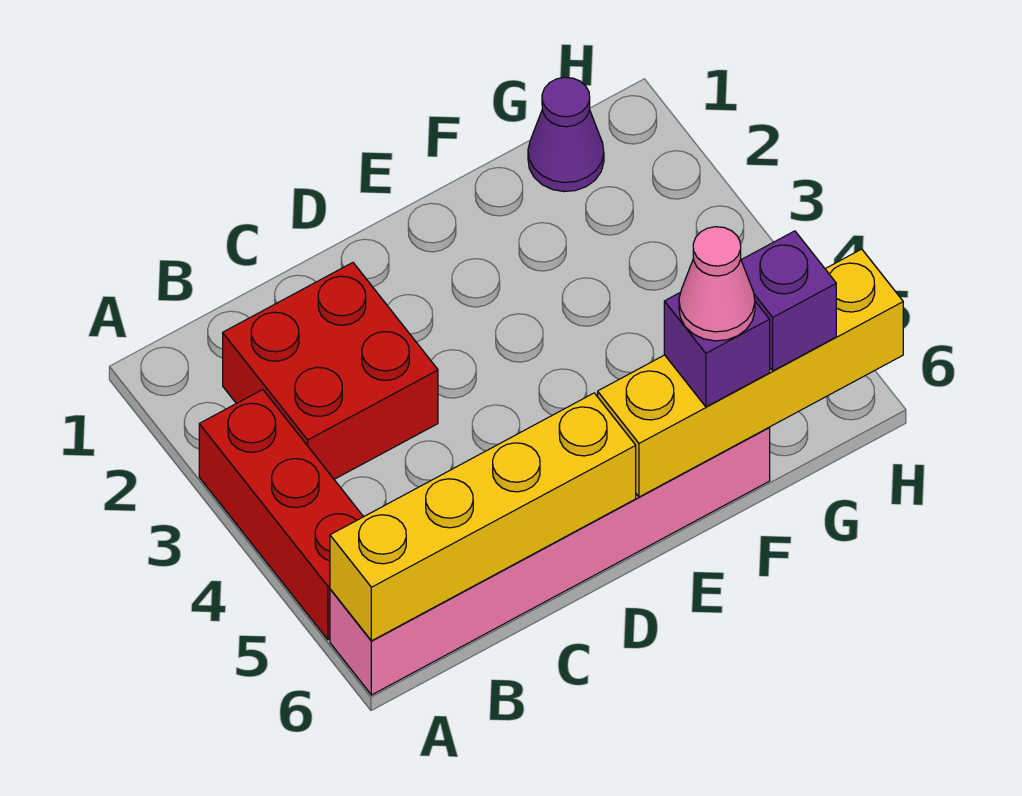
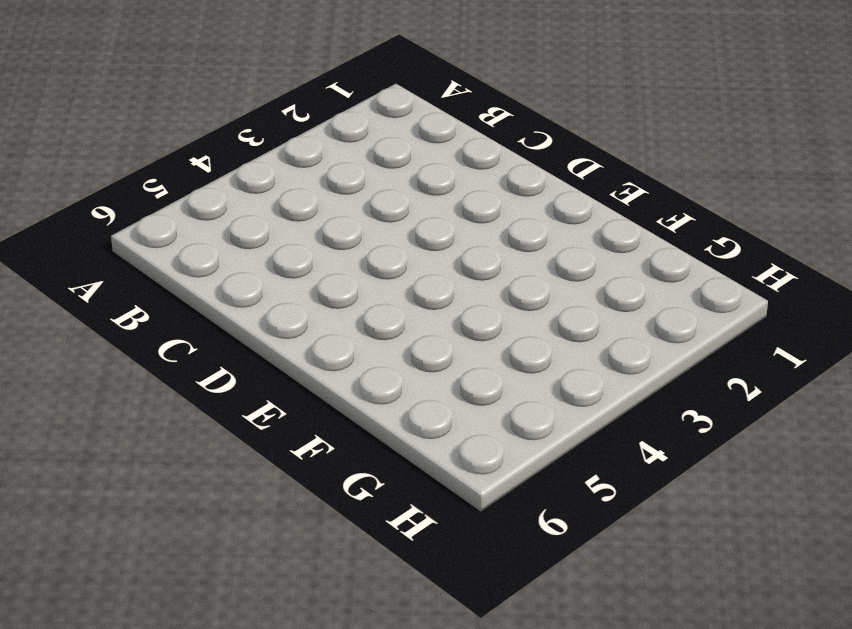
none -> red brick A3:A5 level 1
none -> pink brick A6:F6 level 1

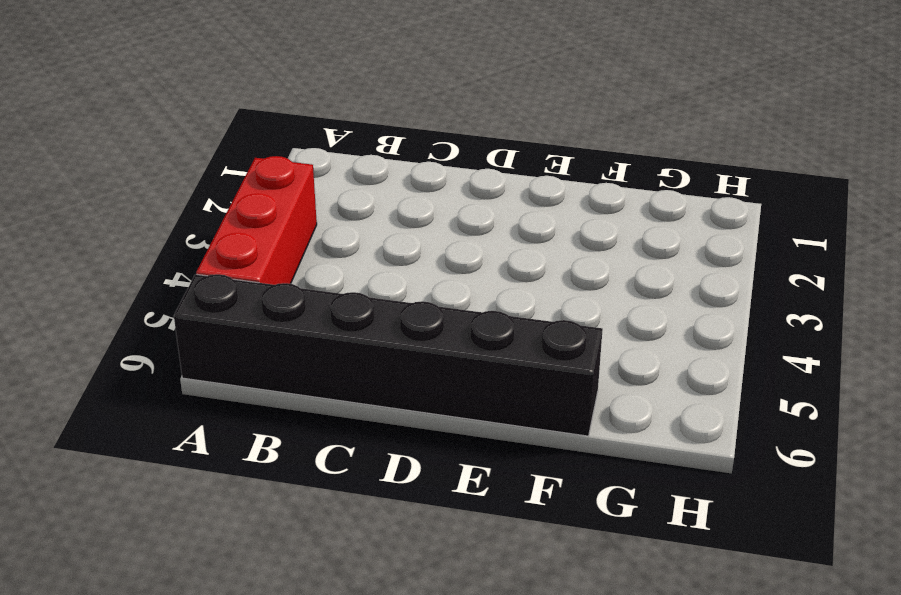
black brick A6:F6 level 1 -> pink brick A6:F6 level 1
none -> red brick B2:C3 level 1
none -> purple cone G1 level 1

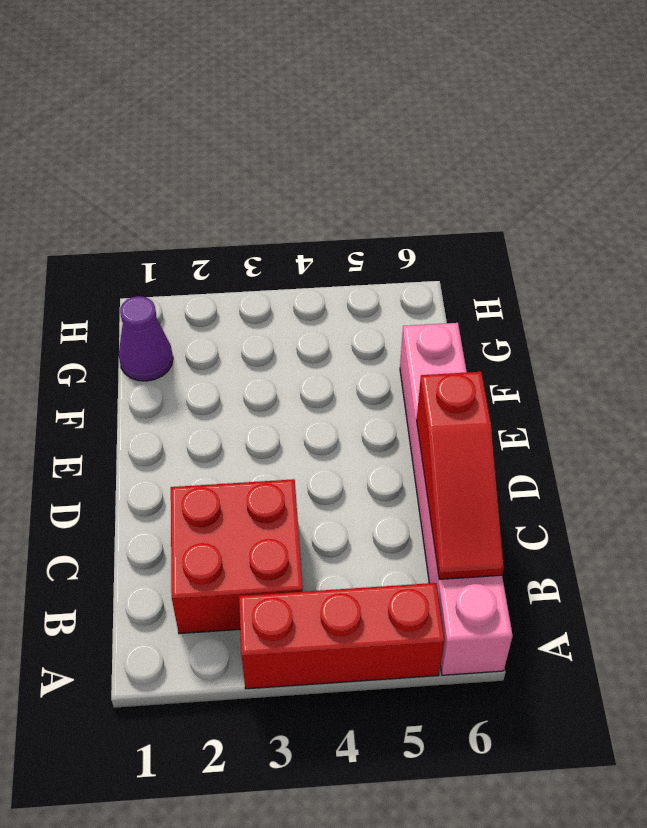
red slope B6:D6 level 2 top D -> yellow brick A6:D6 level 2
none -> yellow brick E6:H6 level 2
none -> purple brick F6 level 3

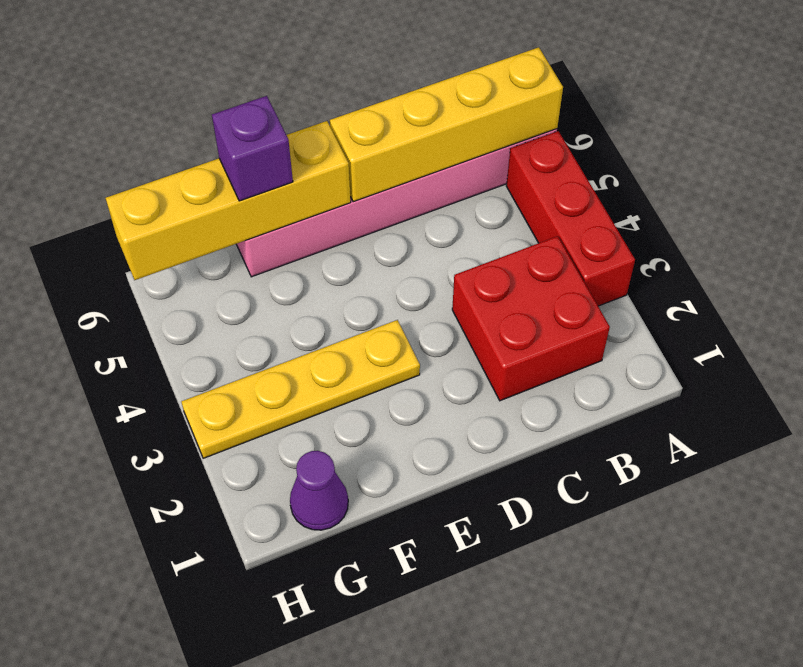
yellow plate E3:H3 level 1 -> none
none -> purple brick G6 level 3
none -> pink cone F6 level 4

